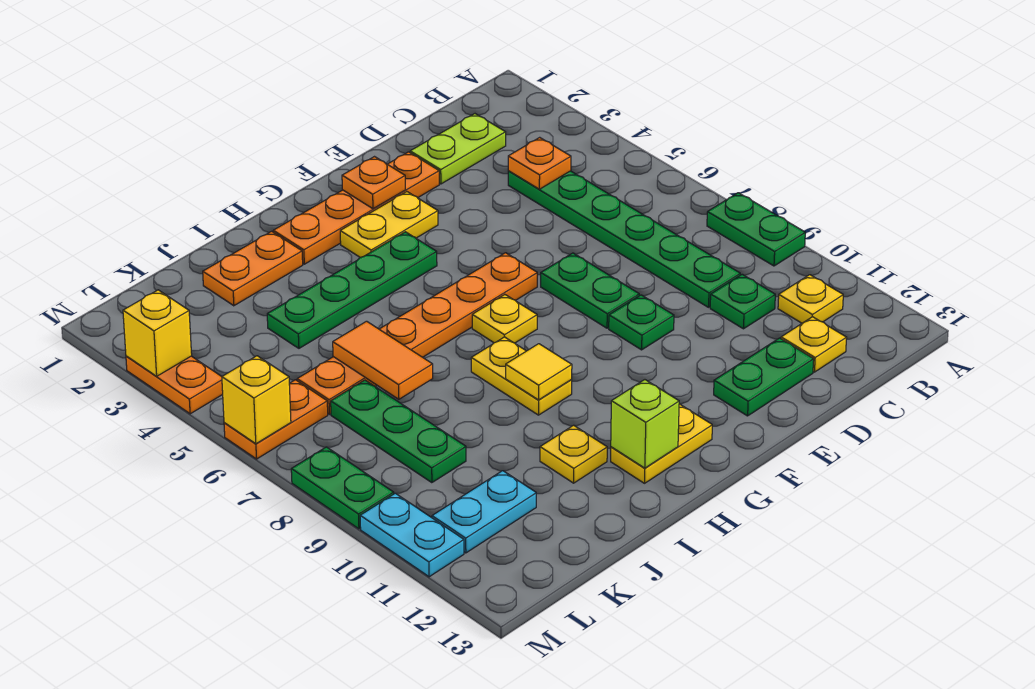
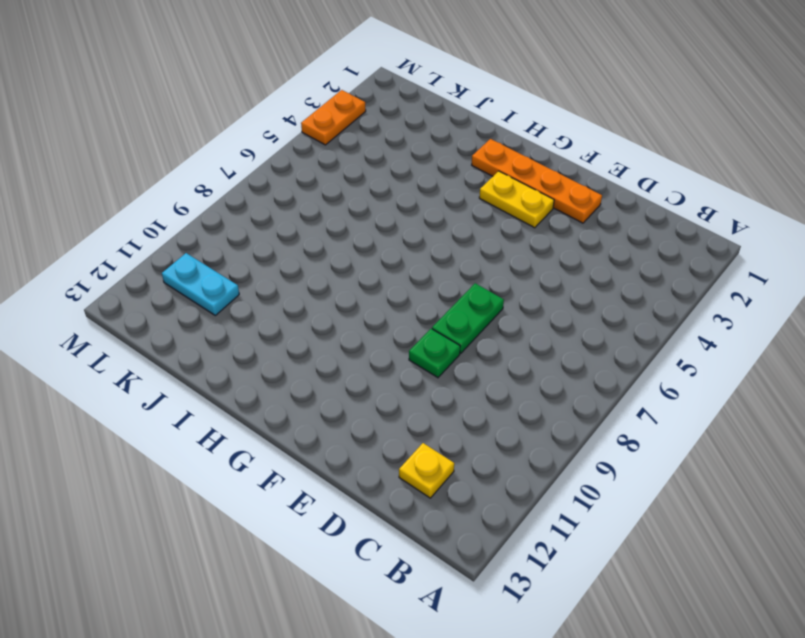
none -> green plate A8:A9 level 1
none -> yellow plate B11 level 1
none -> lime plate C2:D2 level 1
none -> green plate C4:C9 level 1

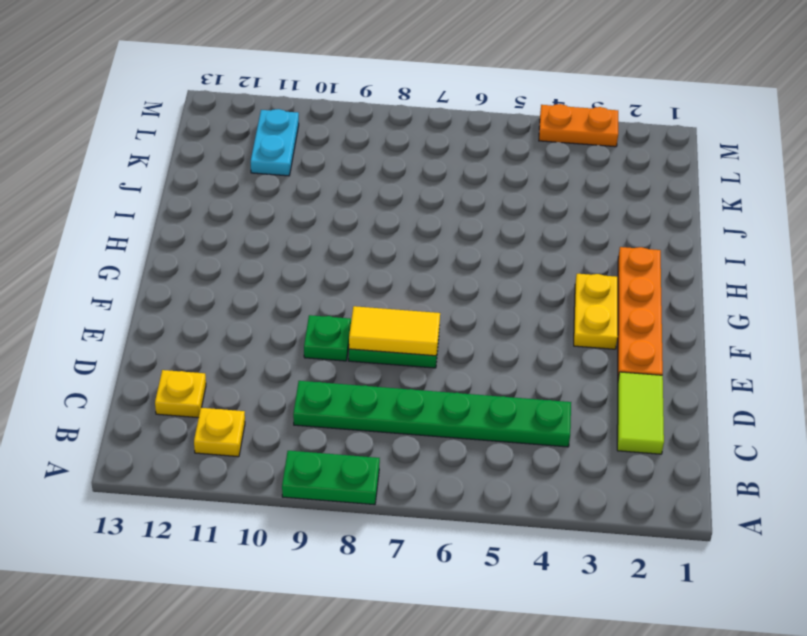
lime tile C2:D2 level 1 -> lime plate C2:D2 level 1
yellow tile E7:E8 level 2 -> none
none -> green plate C10 level 1
none -> green plate D12:E12 level 1
none -> orange plate F6:K6 level 1
none -> green plate G4:J4 level 1

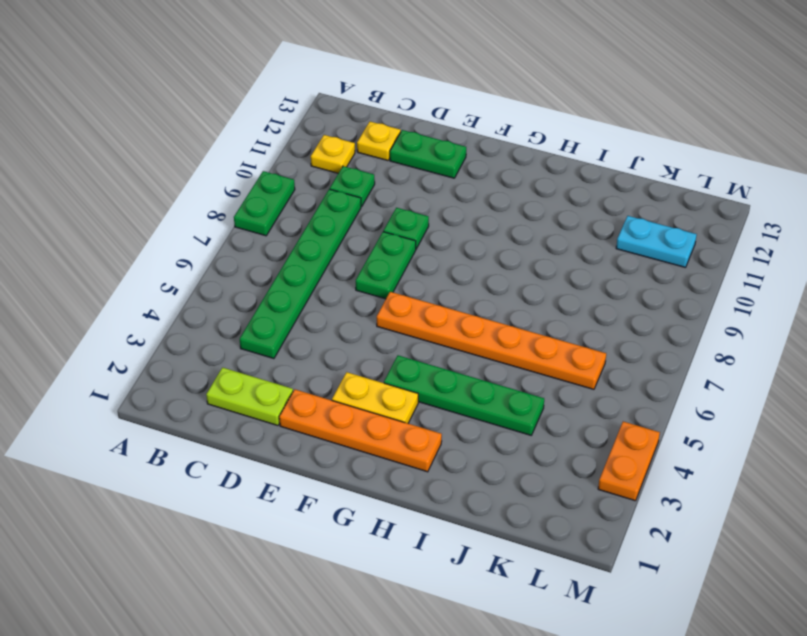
none -> yellow plate G7 level 1
none -> yellow plate G12:H12 level 1
none -> yellow plate H8:H9 level 1
none -> orange plate I2:J2 level 1

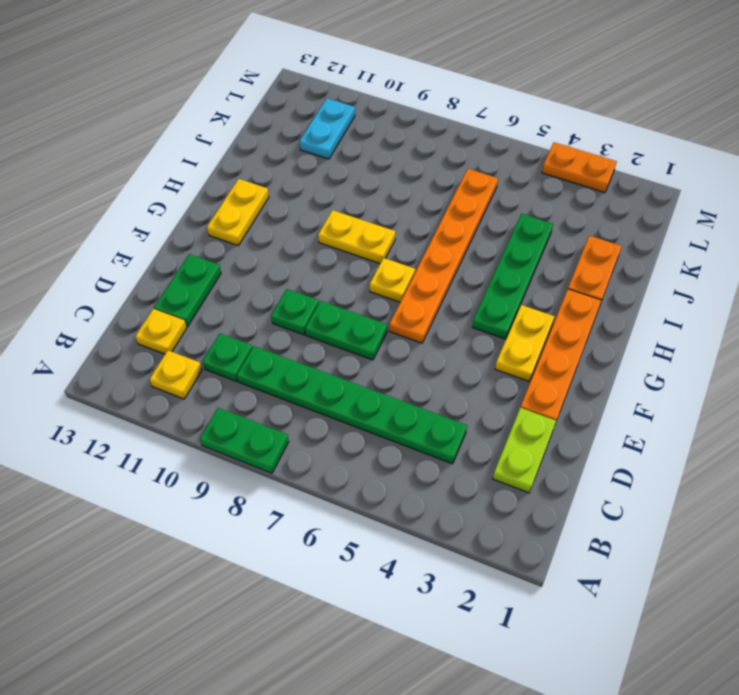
none -> yellow plate I11 level 1
none -> green plate K7:K9 level 1
none -> orange plate L6:M6 level 1
none -> green plate M8:M9 level 1

